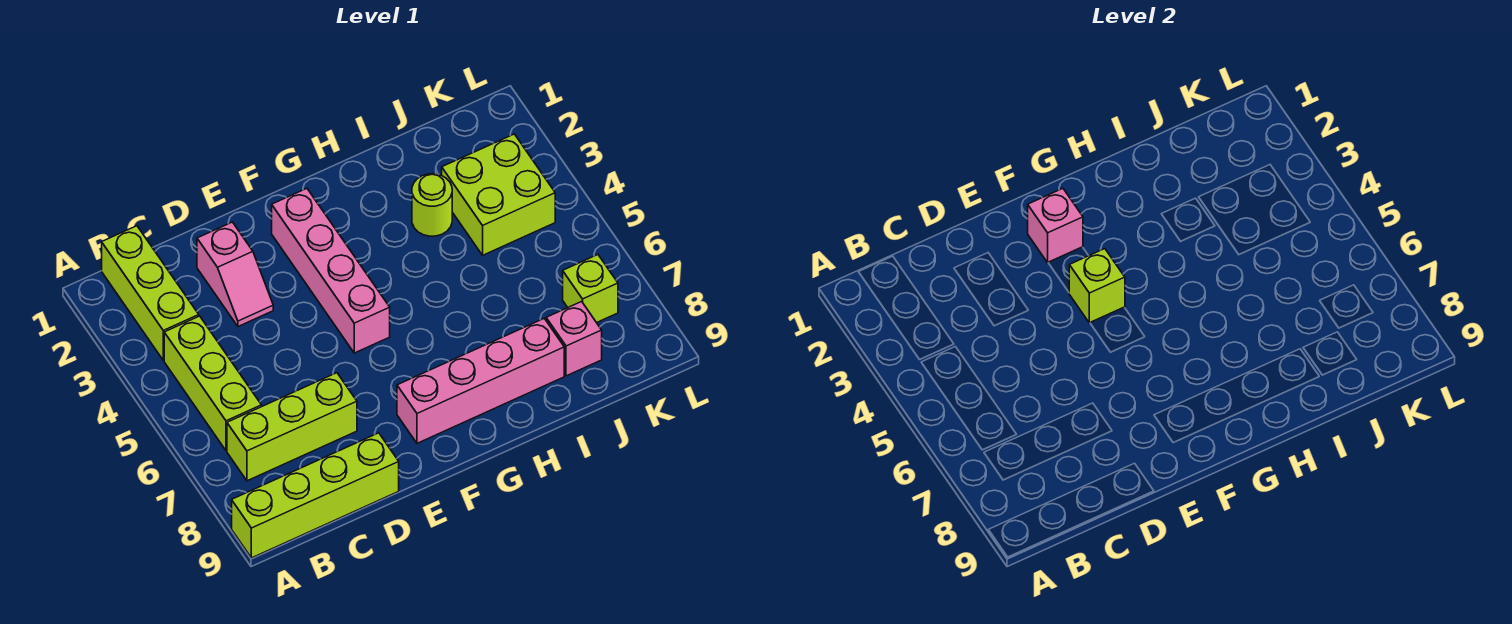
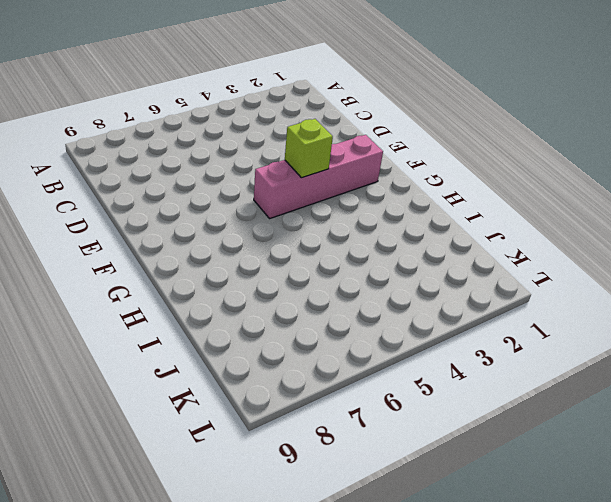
none -> lime brick A9:D9 level 1
none -> lime brick B1:B3 level 1
none -> lime brick B4:B6 level 1

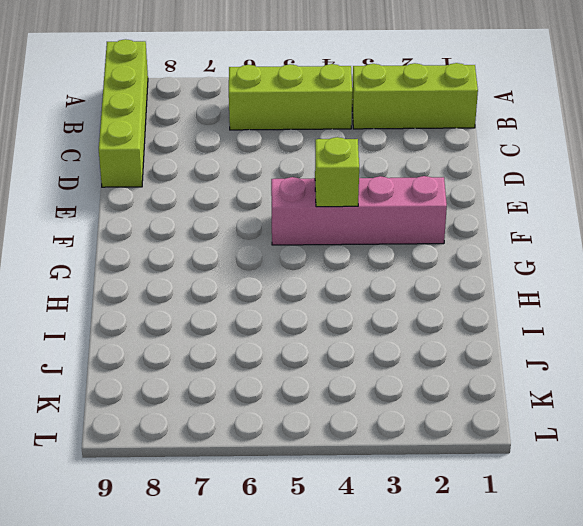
none -> lime brick B7:D7 level 1
none -> pink slope D2:D3 level 1 top 2
none -> pink brick F8:I8 level 1

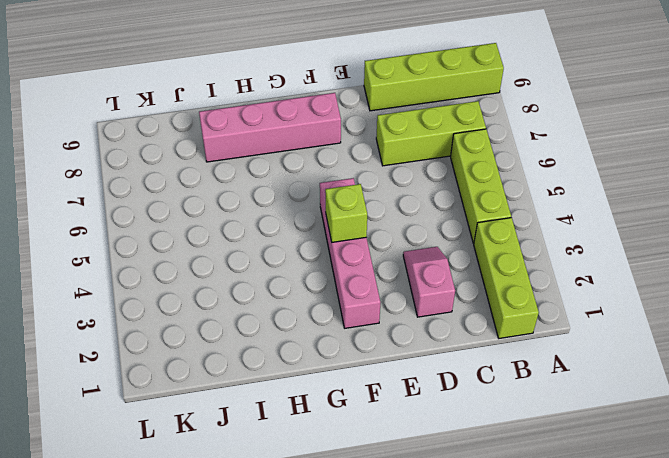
none -> lime round brick I3 level 1
none -> lime brick J3:K4 level 1
none -> pink brick J8 level 1

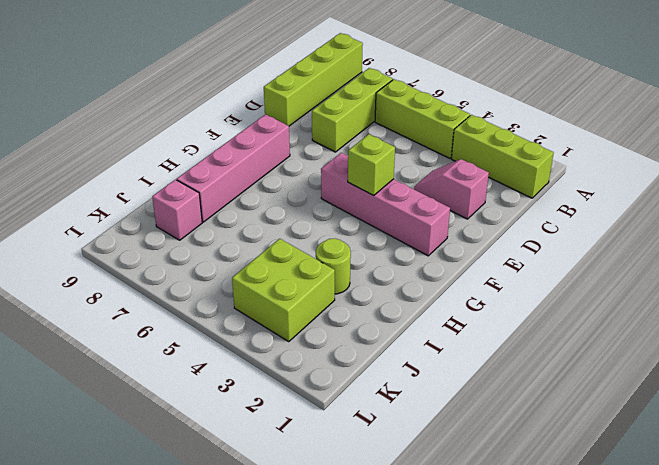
none -> lime brick K7 level 1
none -> pink brick F2 level 2

